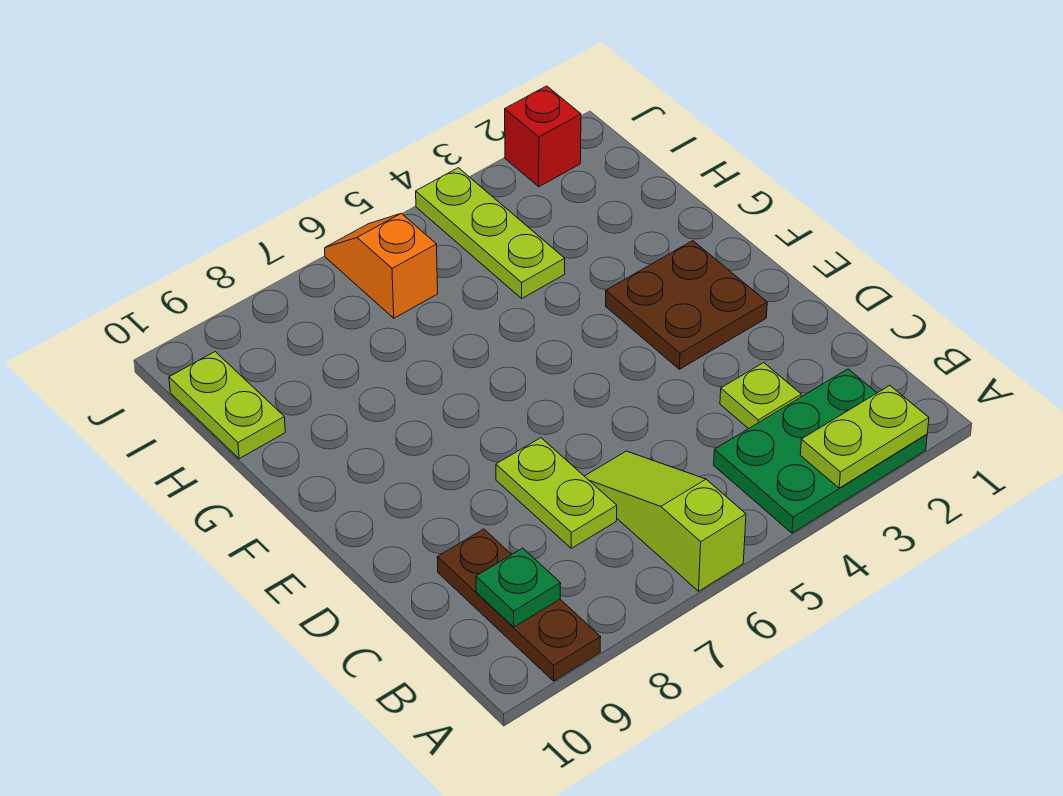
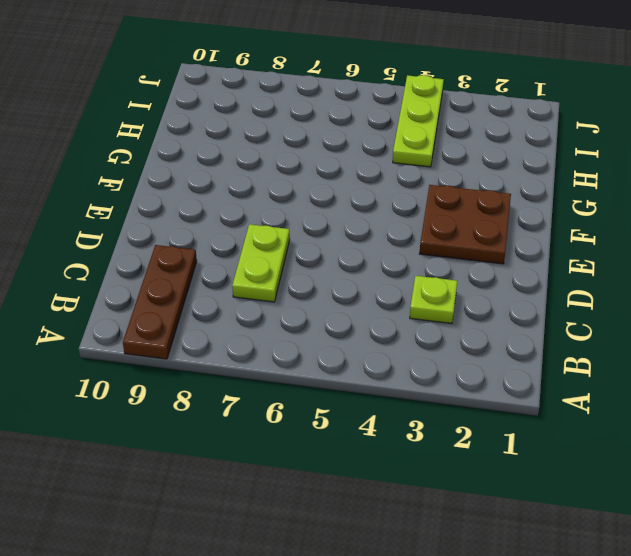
none -> green plate A2:B4 level 1
none -> lime slope A6:C6 level 1 top A
none -> lime plate H10:I10 level 1

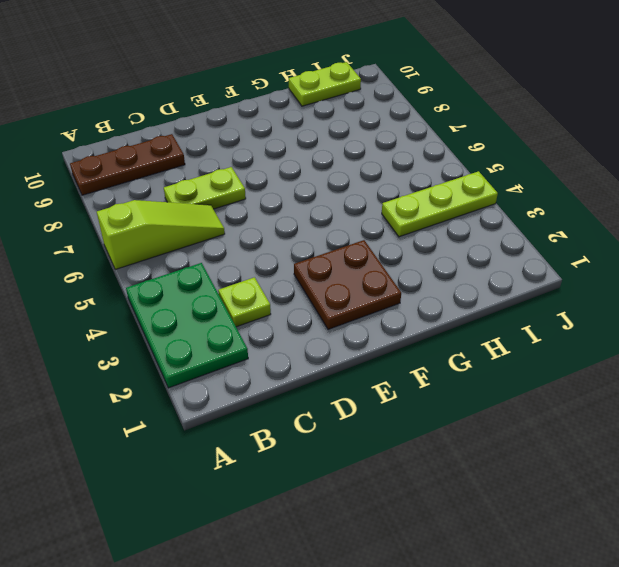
none -> orange slope I6:J6 level 1 top I
none -> red brick J2 level 1
none -> lime plate A2:A3 level 2

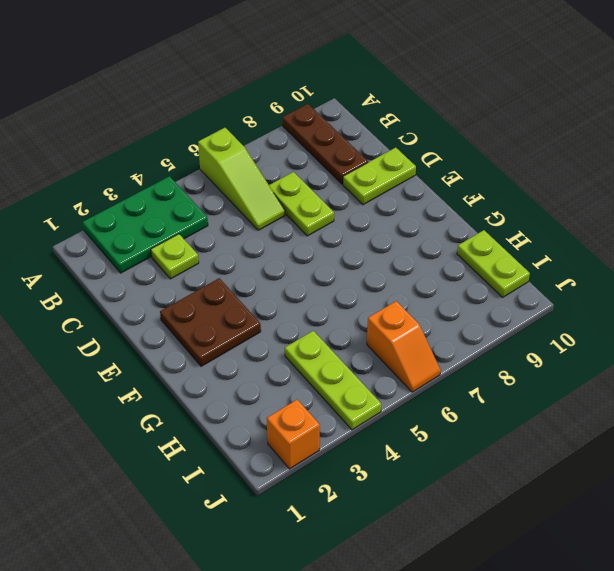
lime plate D9:D10 level 1 -> lime plate A2:A3 level 2
orange brick J2 level 1 -> red brick J2 level 1
none -> green plate B9 level 2

